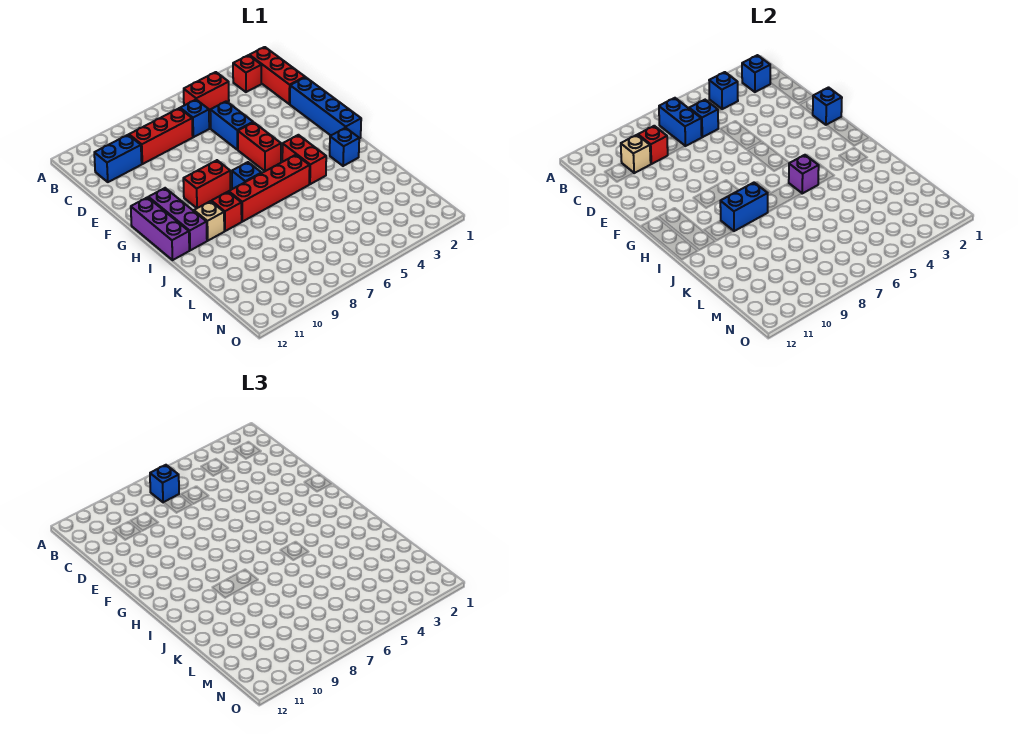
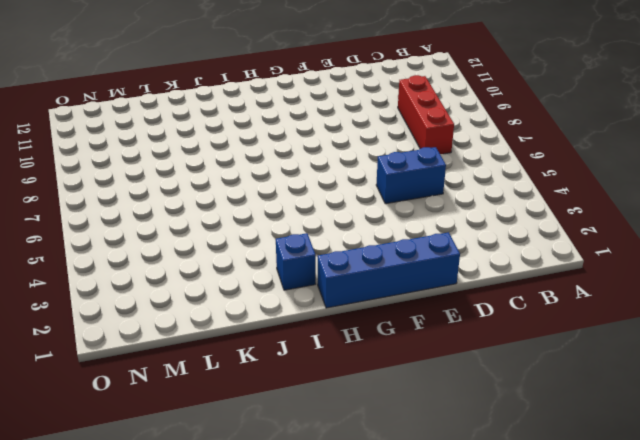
none -> red brick B1:D1 level 1
none -> red brick B2 level 1
none -> red brick B4:B5 level 1

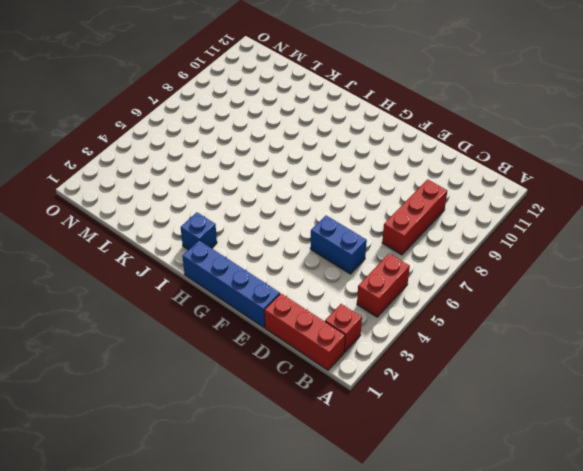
none -> blue brick C6 level 1
none -> blue brick C10:C11 level 1
none -> red brick F5:G5 level 1

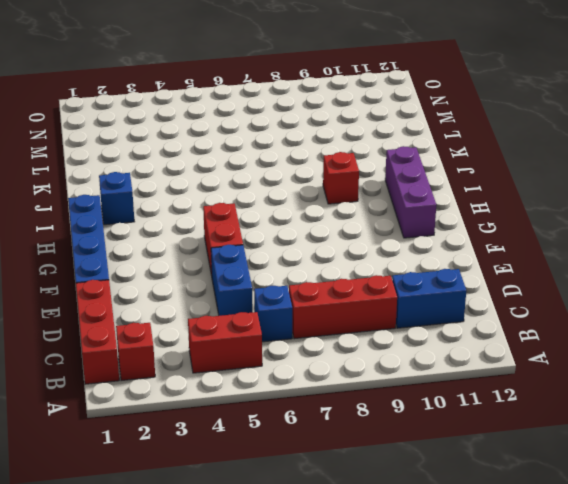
none -> red brick G8:G9 level 1
none -> purple brick G12:I12 level 1
none -> red brick H4:I4 level 1

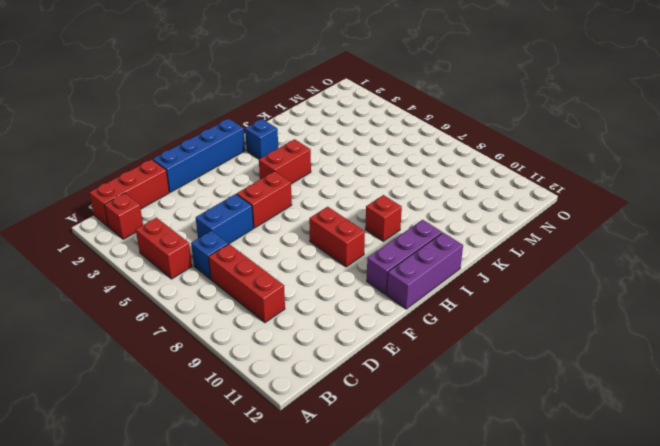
none -> blue brick C10:C11 level 1
none -> blue brick H7 level 1
none -> red brick I5:I8 level 1

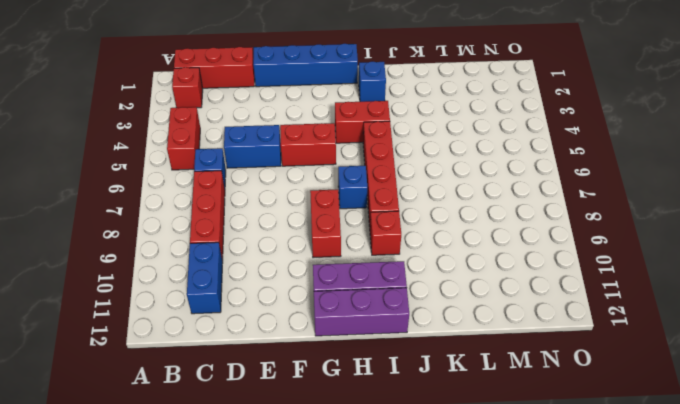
none -> tan brick I10 level 1
none -> blue brick B2 level 2
none -> blue brick B4 level 2

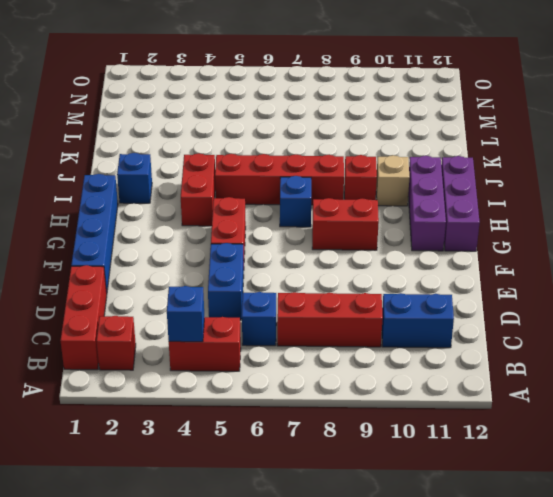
none -> blue brick B2 level 2
none -> blue brick B7:C7 level 2
none -> blue brick C6 level 2

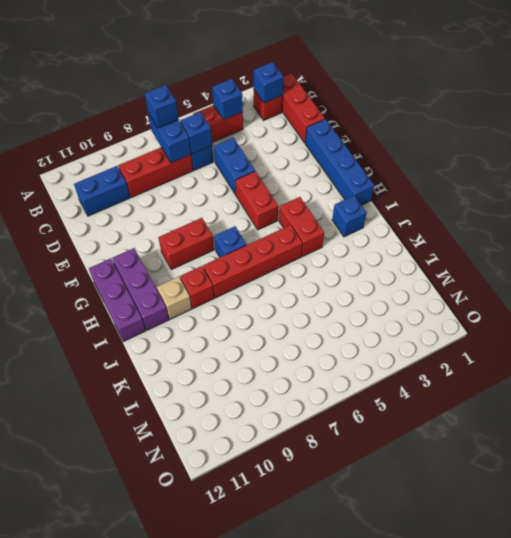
none -> red brick C9 level 2
none -> tan brick C10 level 2
none -> blue brick F1 level 2

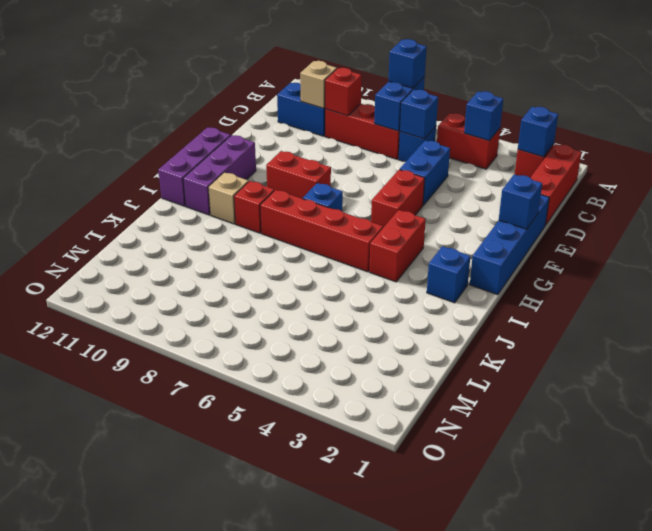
none -> purple brick I5 level 2
none -> blue brick I8:I9 level 2

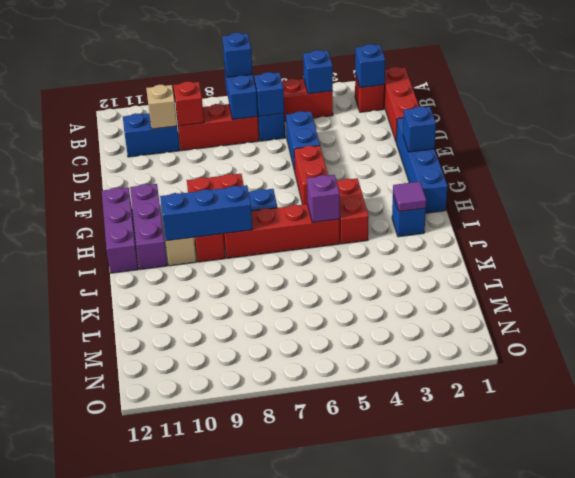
purple tile I2 level 2 -> none
blue brick I8:I10 level 2 -> blue brick I8:I9 level 2

